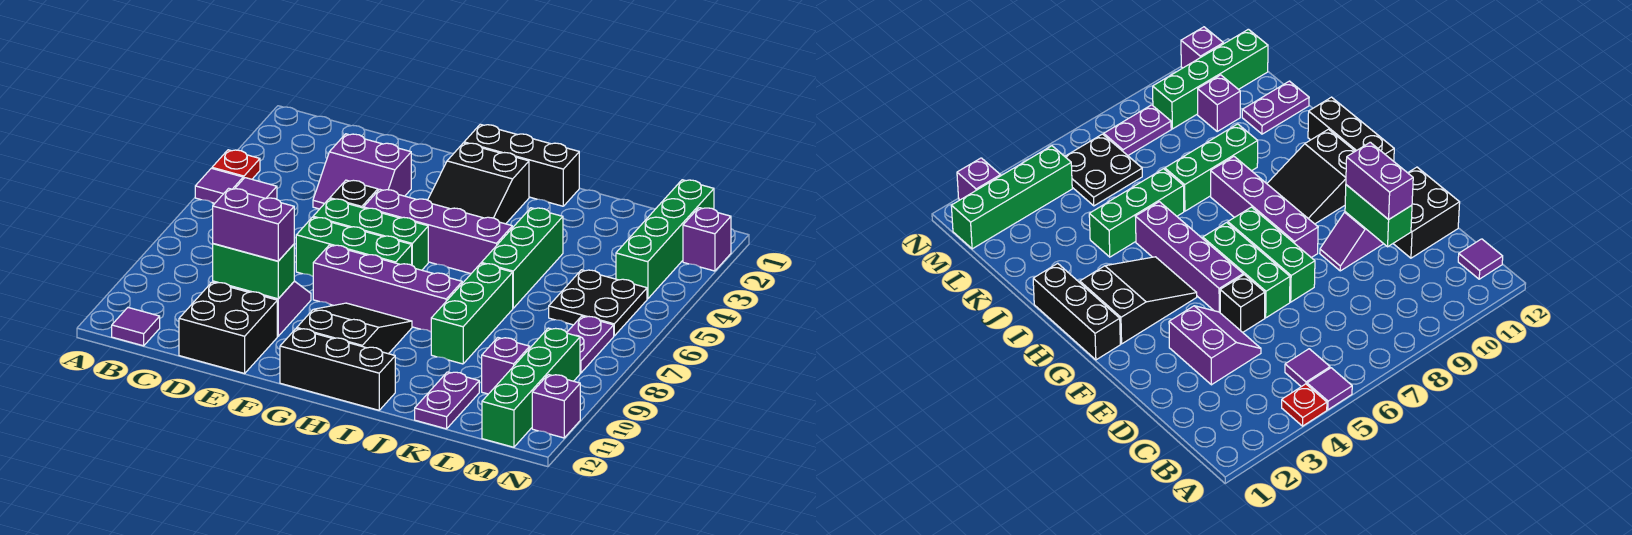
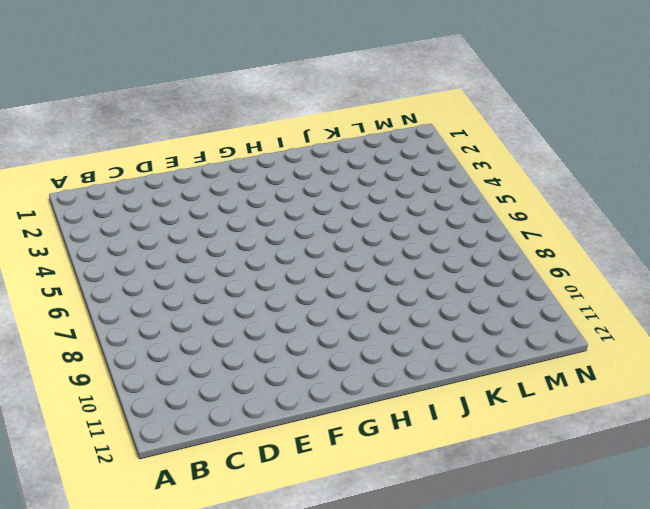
none -> red plate A4 level 1
none -> purple tile A5 level 1
none -> purple tile B5 level 1

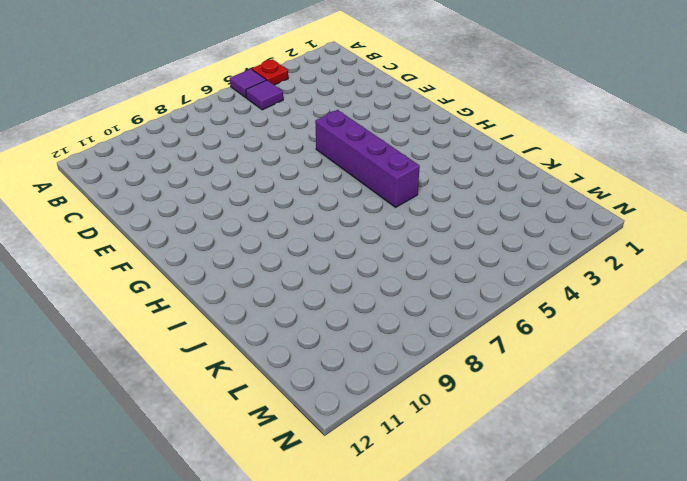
none -> purple tile B12 level 1
none -> purple slope D3:E4 level 1 top 3
none -> black brick D11:E12 level 1

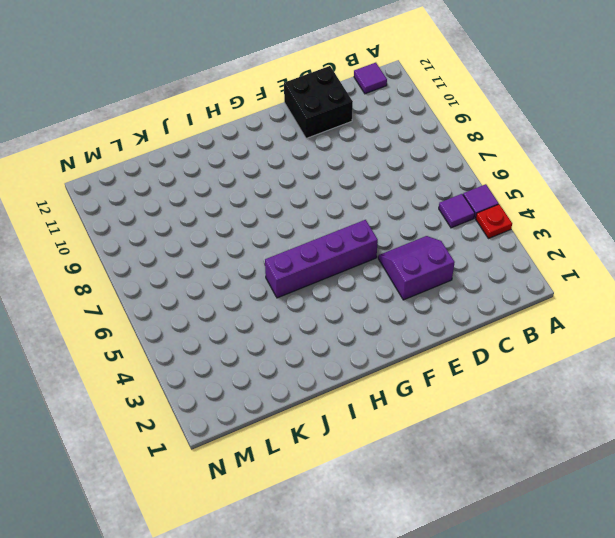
none -> black brick E5 level 1
none -> green brick E6:G6 level 1
none -> green brick E7:G7 level 1

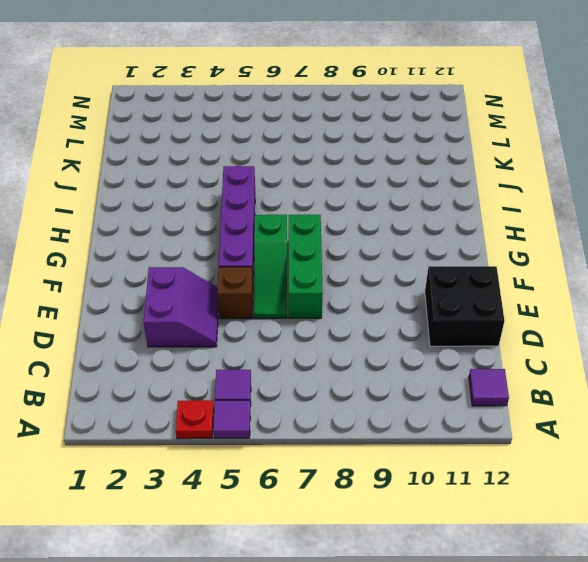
brown brick E5 level 1 -> black brick E5 level 1
green slope E6:G6 level 1 top G -> green brick E6:G6 level 1
none -> purple slope E9:E10 level 1 top 10
none -> purple brick F8:I8 level 1
none -> black brick G1:I1 level 1

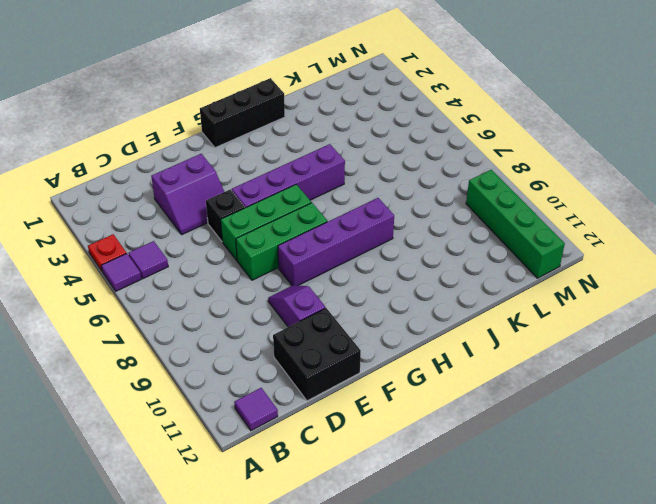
none -> black slope G2:H4 level 1 top 2
none -> black slope G9:H11 level 1 top 11
none -> black brick G12:I12 level 1

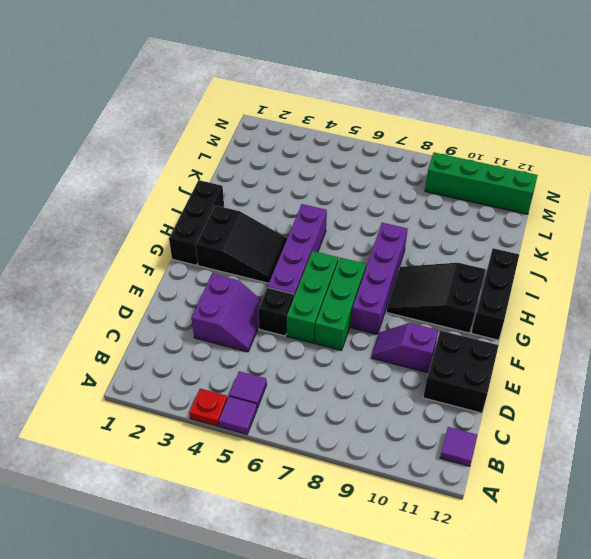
none -> green brick J4:J6 level 1
none -> green brick J7:J9 level 1
none -> purple plate K11:K12 level 1

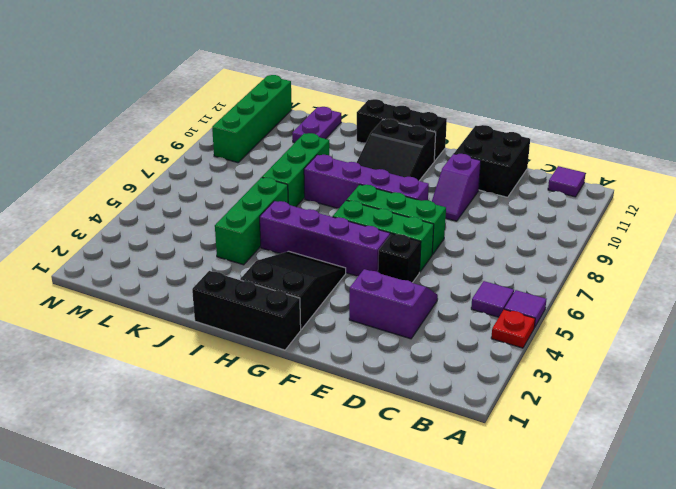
none -> black plate L5:M6 level 1
none -> purple brick L10 level 1
none -> green brick M1:M4 level 1

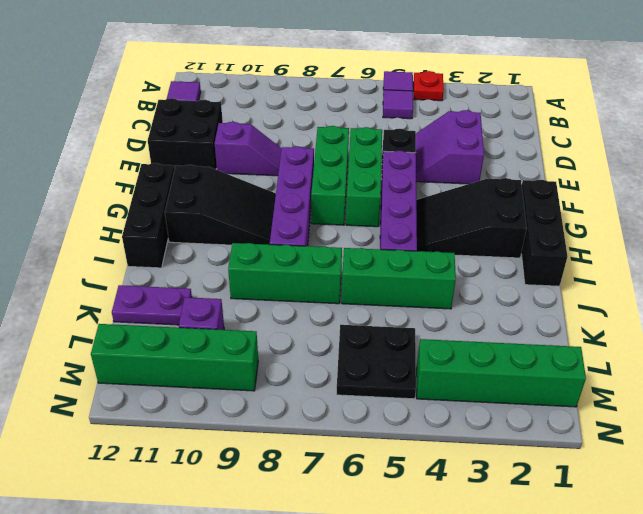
none -> purple plate M7:M8 level 1
none -> purple brick N2 level 1
none -> purple brick N11 level 1

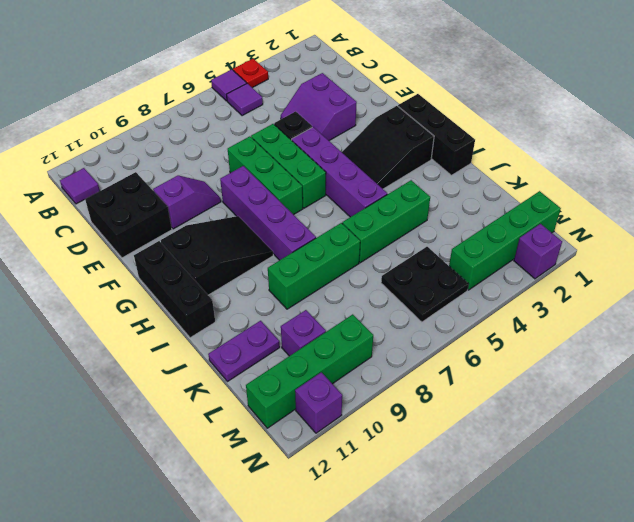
none -> purple plate M7:M8 level 1
none -> green brick D10:E10 level 2
none -> purple brick D10:E10 level 3

